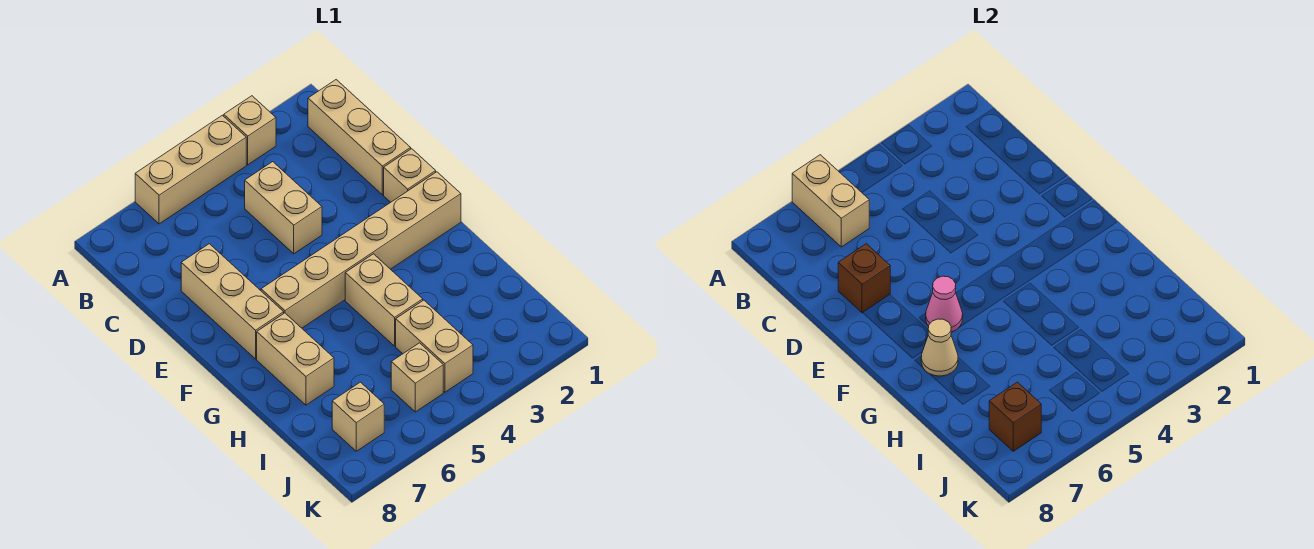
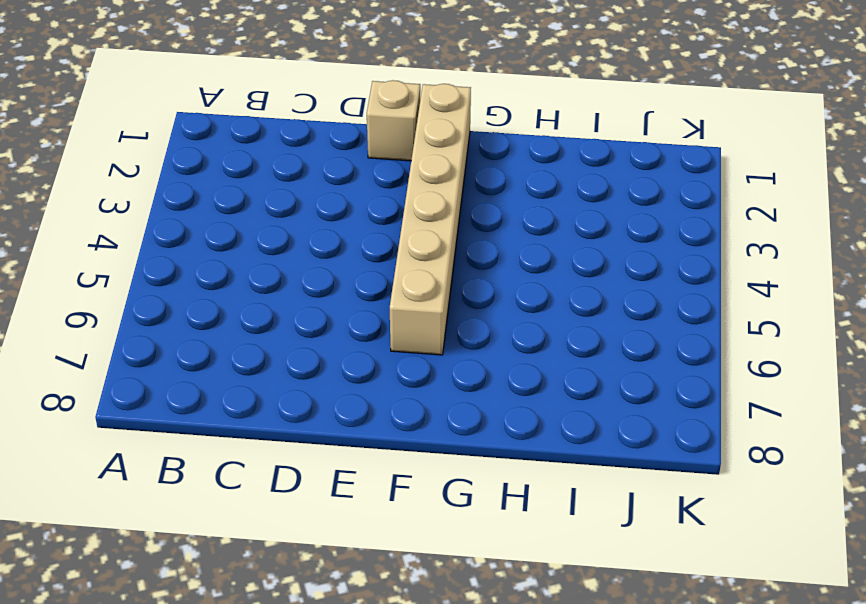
none -> tan brick A3 level 1
none -> tan brick A4:A6 level 1
none -> tan brick B1:D1 level 1

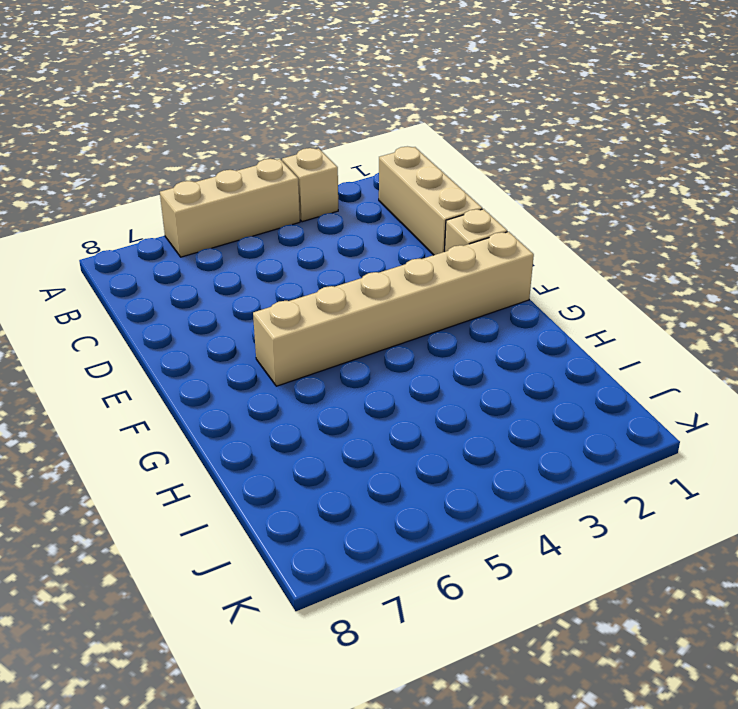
none -> tan brick C4:D4 level 1
none -> tan brick D7:F7 level 1
none -> tan brick G4:H4 level 1

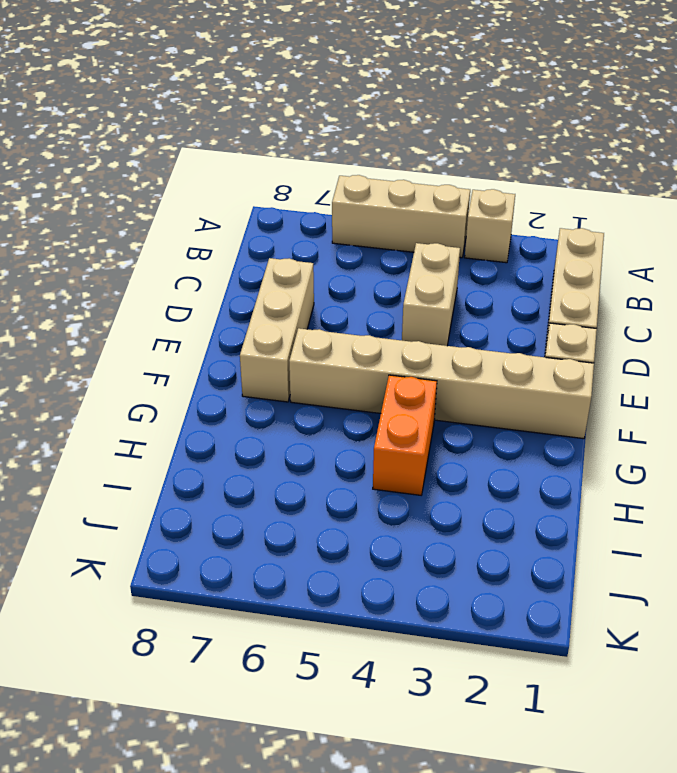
orange brick G4:H4 level 1 -> tan brick G4:H4 level 1
none -> tan brick G7:H7 level 1
none -> tan brick I4:J4 level 1
none -> tan brick J5 level 1

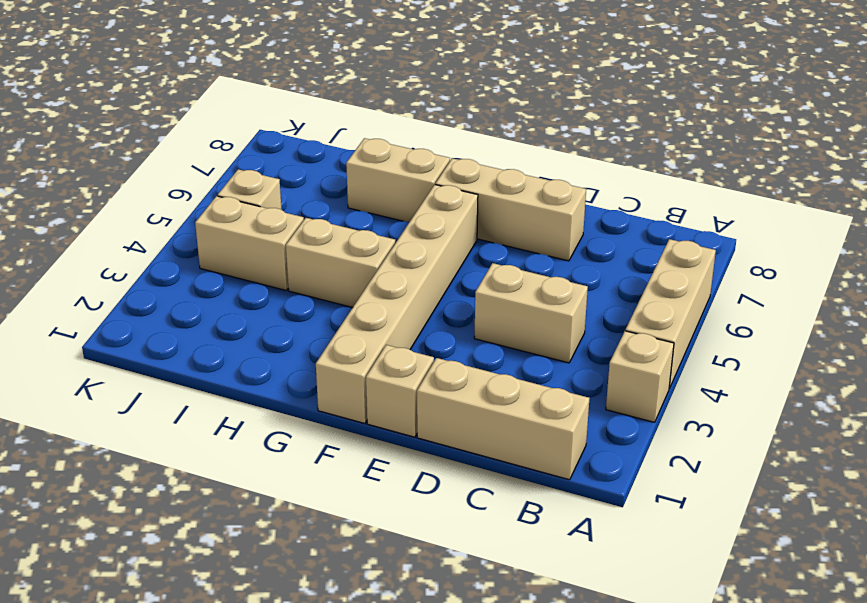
none -> tan brick J7 level 1
none -> tan brick A6:B6 level 2
none -> brown brick D7 level 2

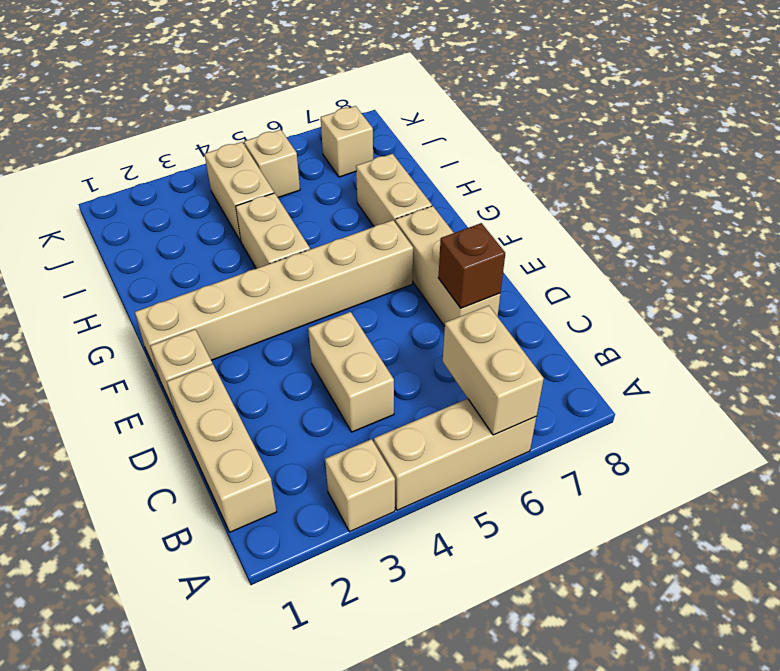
none -> pink cone F6 level 2
none -> tan cone G7 level 2
none -> brown brick J7 level 2

